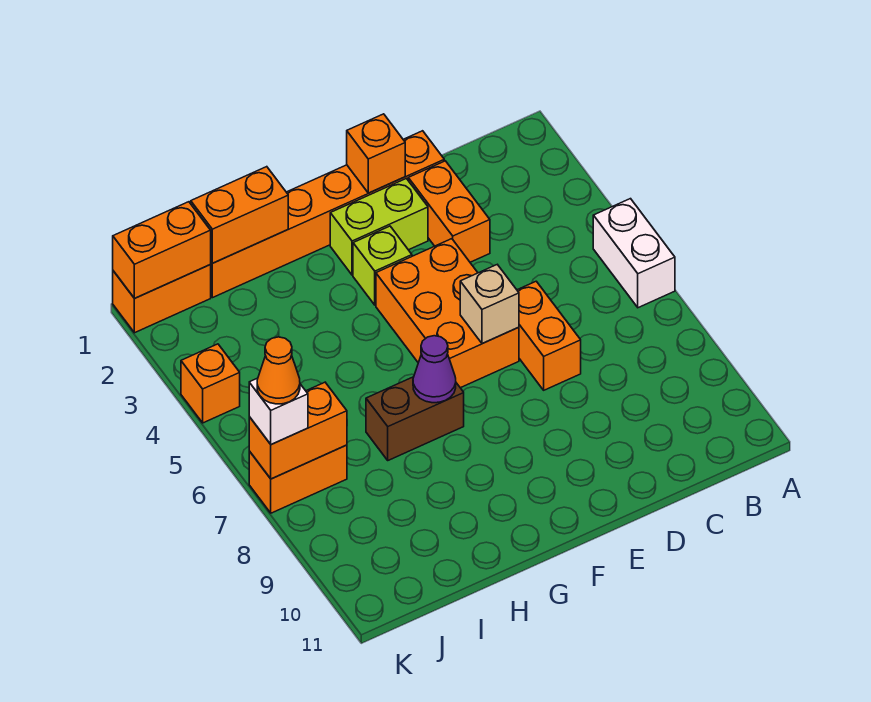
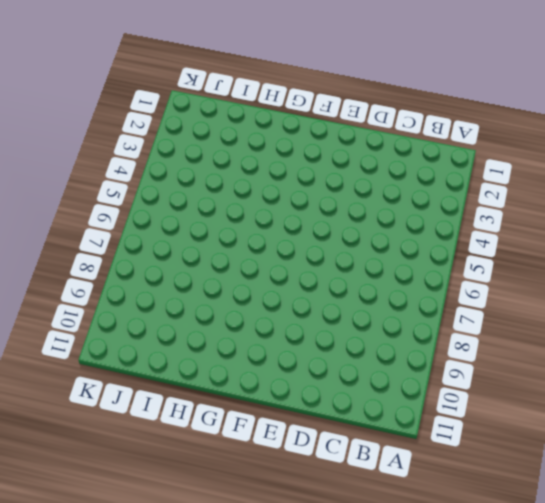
none -> white brick A5:A6 level 1
none -> orange brick D1:I1 level 1
none -> orange brick D2:D3 level 1

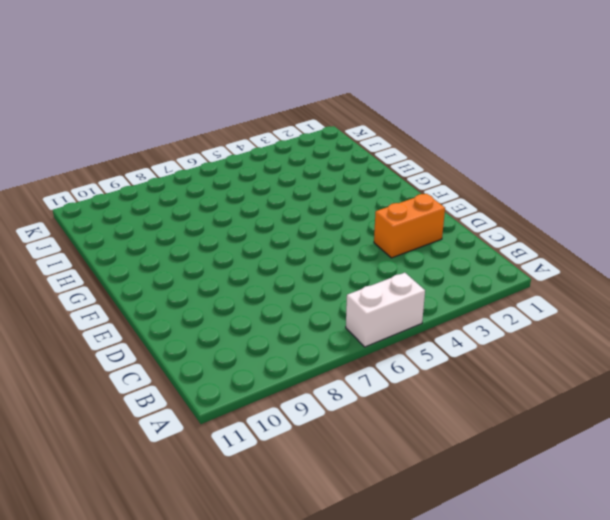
none -> orange brick D1:I1 level 1
none -> orange brick D6:D7 level 1
none -> lime brick E2:F2 level 1

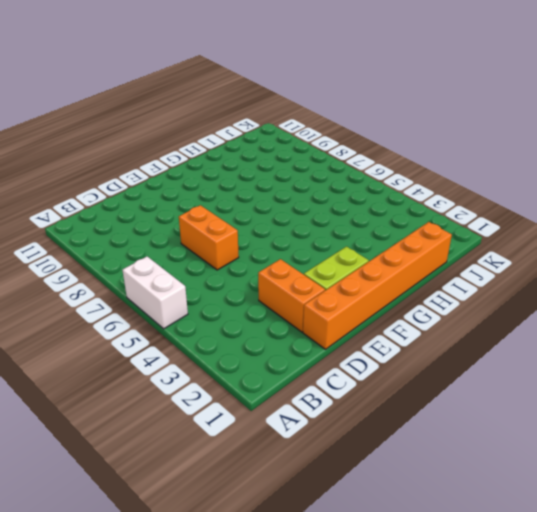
none -> orange brick E4:F6 level 1
none -> lime brick F3 level 1
none -> brown brick G7:H7 level 1

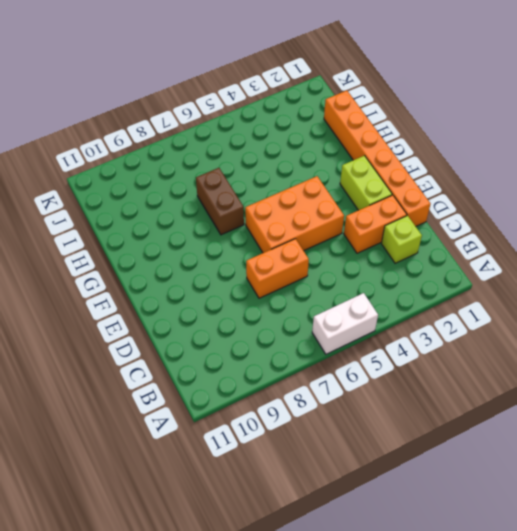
lime brick C2 level 1 -> lime brick F3 level 1
none -> orange brick J1:K1 level 1
none -> orange brick J7:K7 level 1
none -> orange brick K4 level 1

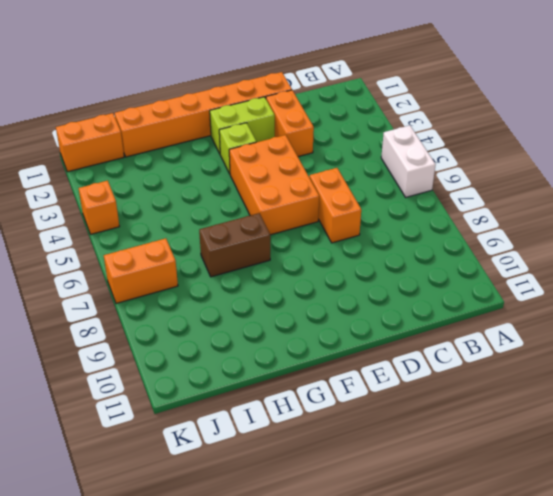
none -> orange brick E1 level 2
none -> tan brick E6 level 2
none -> purple cone G7 level 2

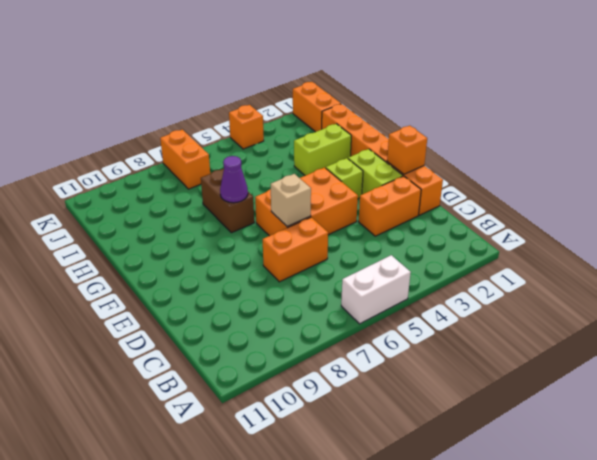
lime brick H2:H3 level 1 -> none
none -> orange brick H1:I1 level 2
none -> orange brick J1:K1 level 2
none -> orange brick J7:K7 level 2

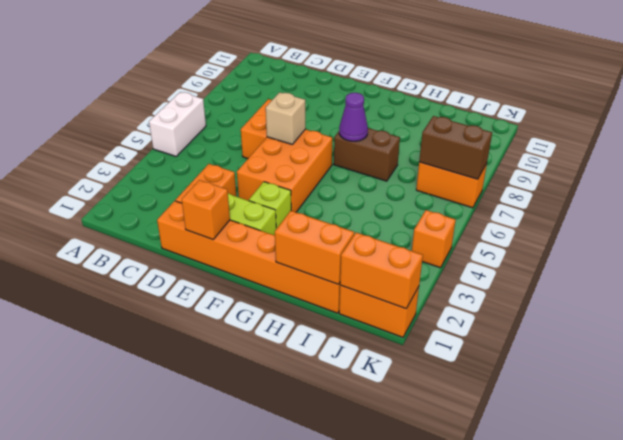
brown brick J7:K7 level 2 -> orange brick J7:K7 level 2
none -> white brick K7 level 3
none -> orange cone K7 level 4

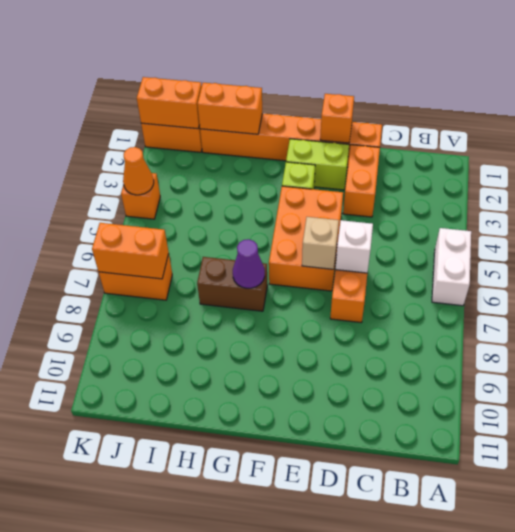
white brick D6 level 2 -> white brick K7 level 3
orange cone K4 level 2 -> orange cone K7 level 4

